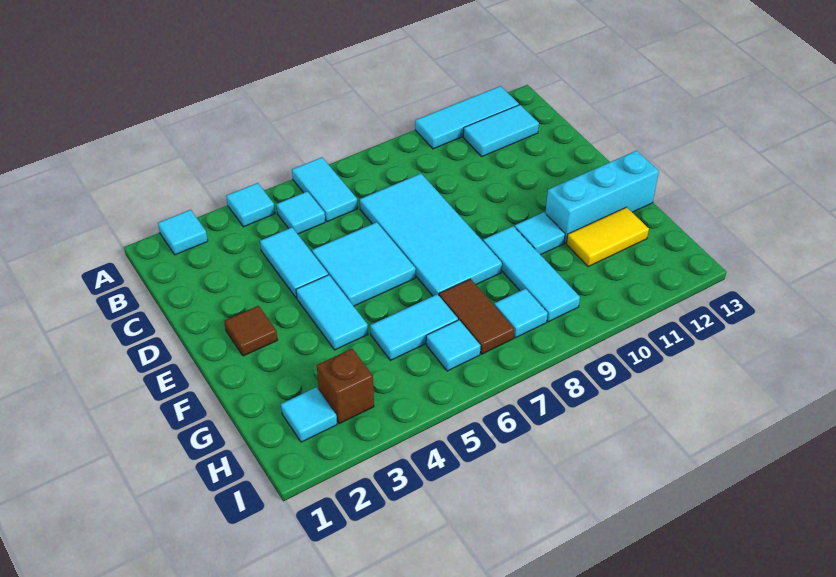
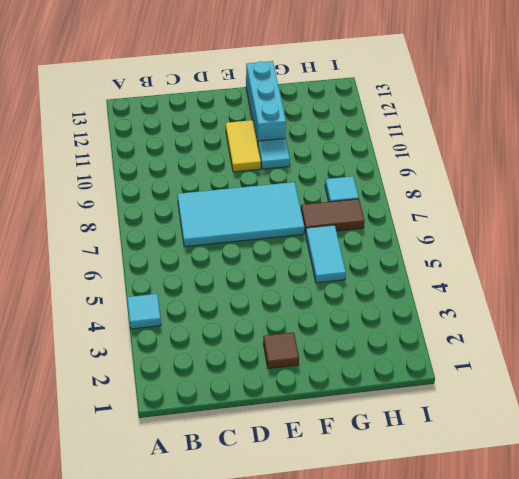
yellow tile E10:E11 level 1 -> yellow tile G11:G12 level 1
none -> cyan tile A2 level 1
none -> cyan tile A6:B6 level 1
none -> cyan tile A10:A12 level 1

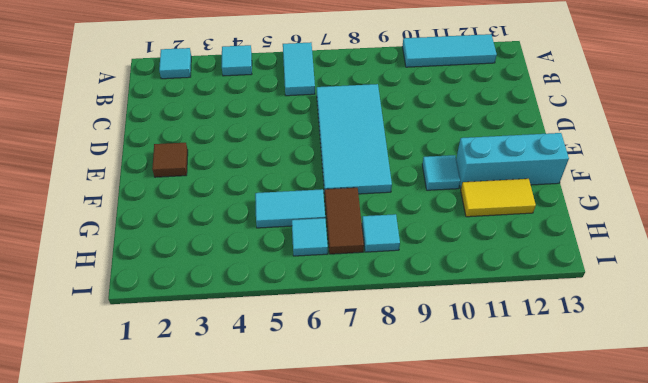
none -> cyan tile B5 level 1
none -> cyan tile B11:B12 level 1
none -> cyan tile C4:D4 level 1

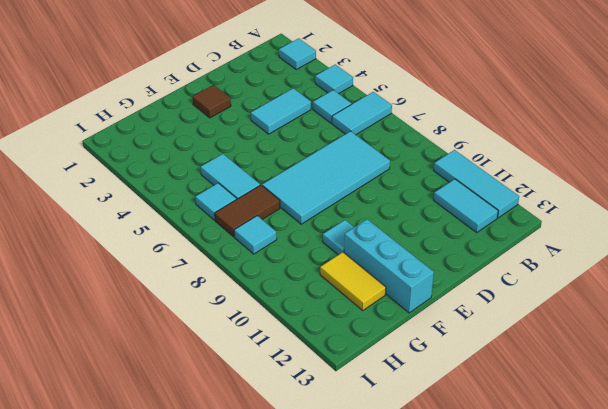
none -> cyan tile D5:E6 level 1
none -> cyan tile E4:F4 level 1
none -> cyan tile F9:H9 level 1

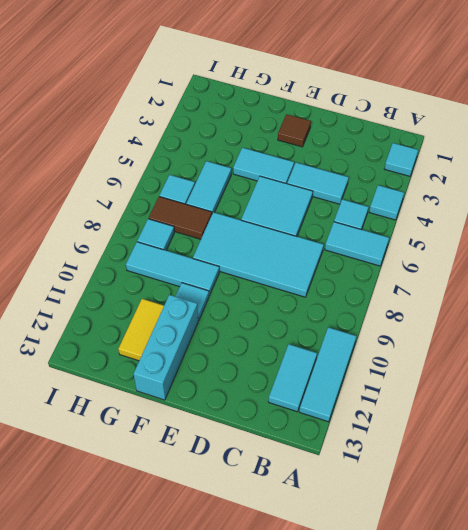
none -> cyan tile H2 level 1
none -> brown brick H3 level 1

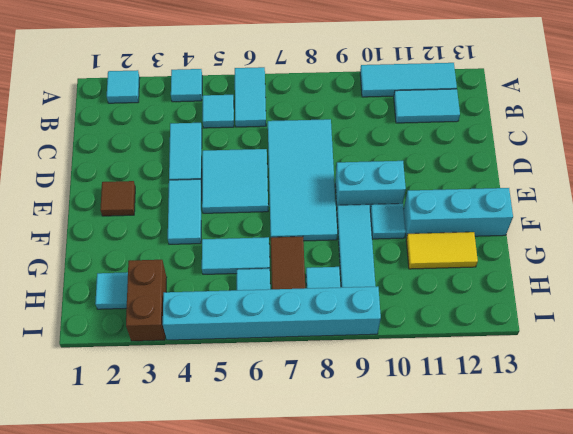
cyan brick E9:E10 level 1 -> none
brown brick H3:I3 level 1 -> brown brick H3 level 1
cyan brick I4:I9 level 1 -> none

